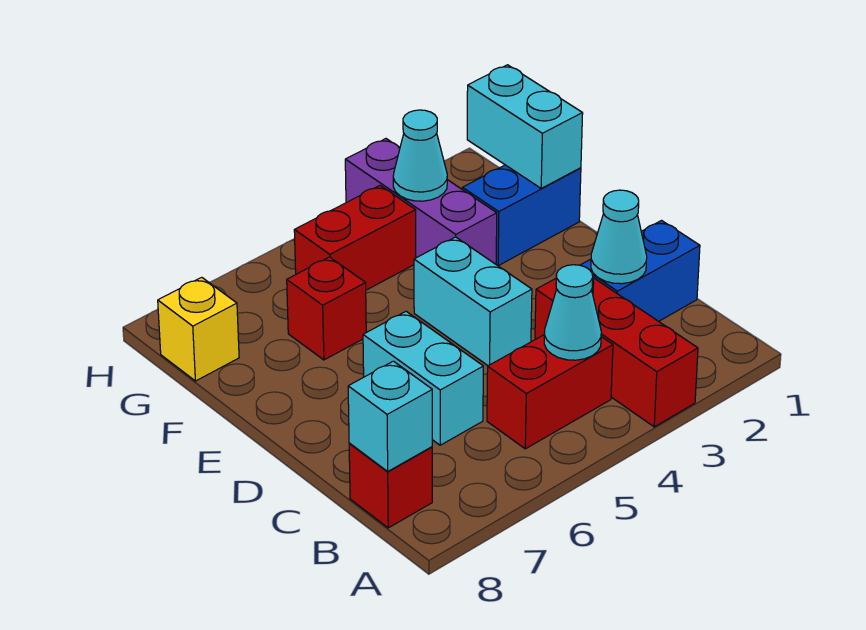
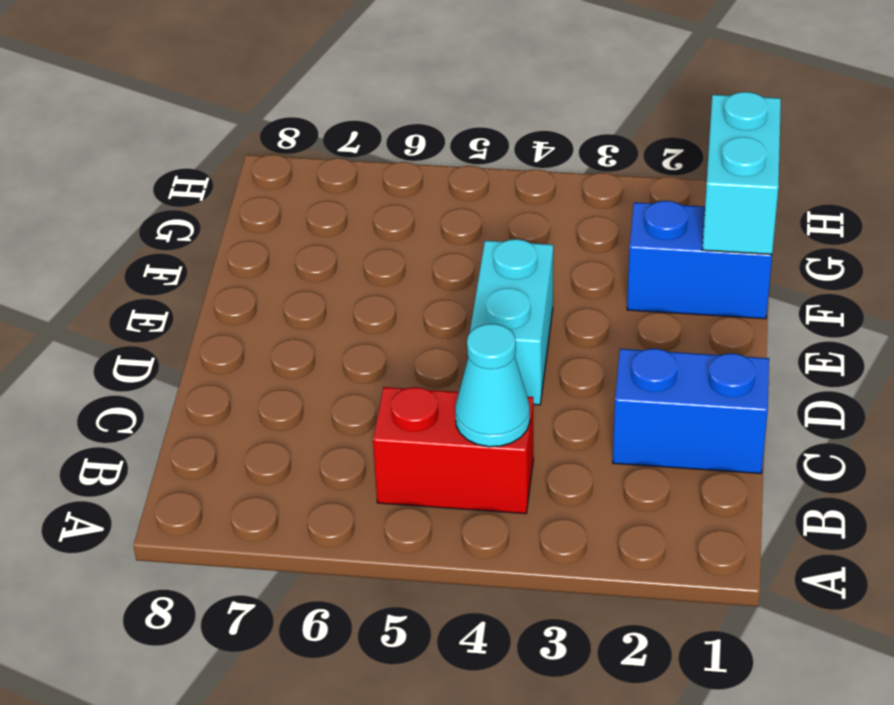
none -> red brick A3:C3 level 1
none -> red brick B8 level 1
none -> cyan brick C6:D6 level 1

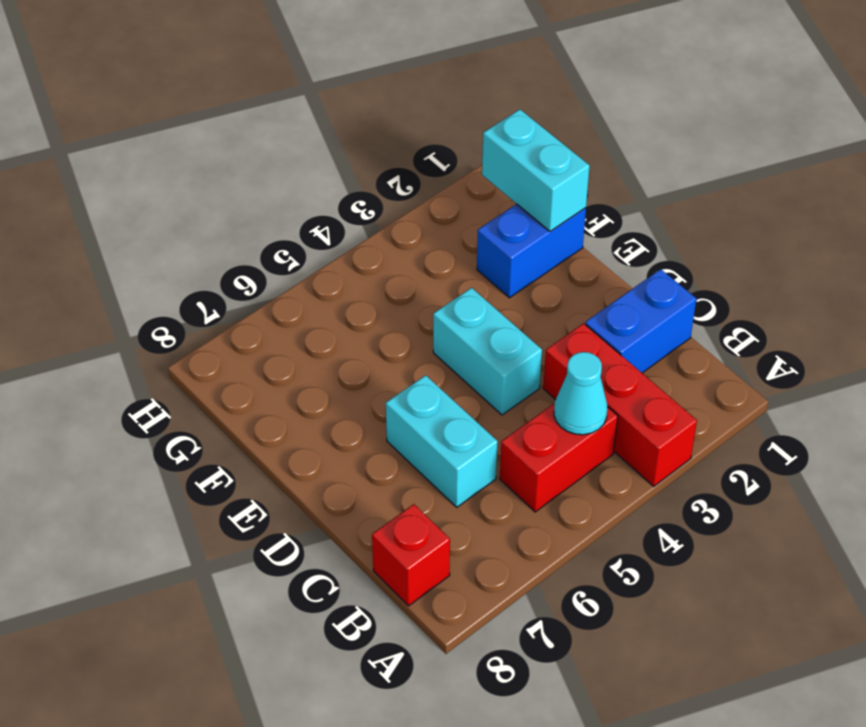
none -> purple brick F3:H3 level 1
none -> red brick F6 level 1
none -> red brick G4:G5 level 1

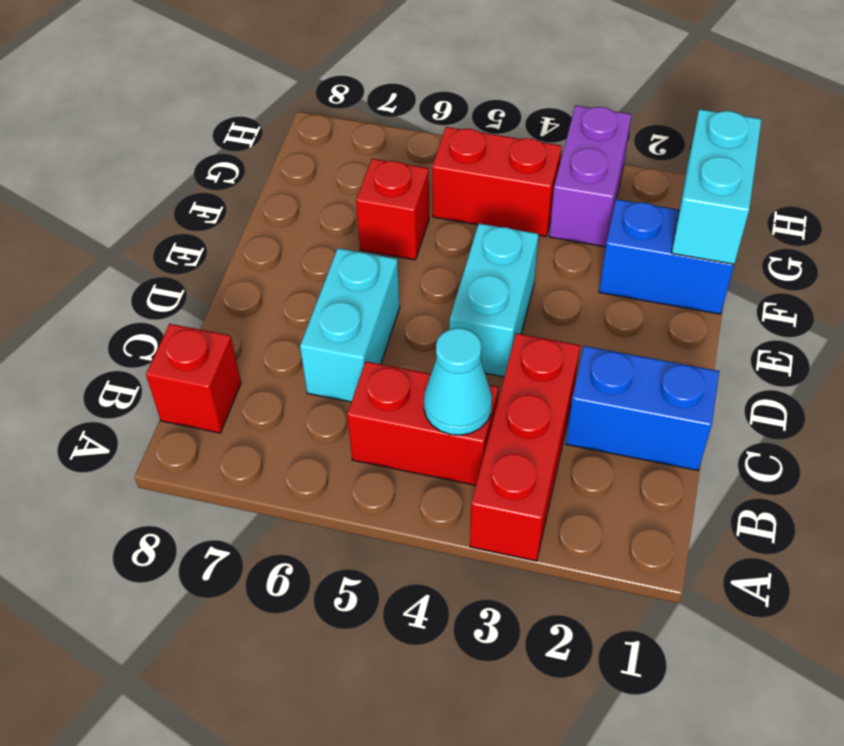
purple brick G3:H3 level 1 -> purple brick F3:H3 level 1
none -> yellow brick G8 level 1
none -> cyan brick B8 level 2
none -> cyan cone C2 level 2

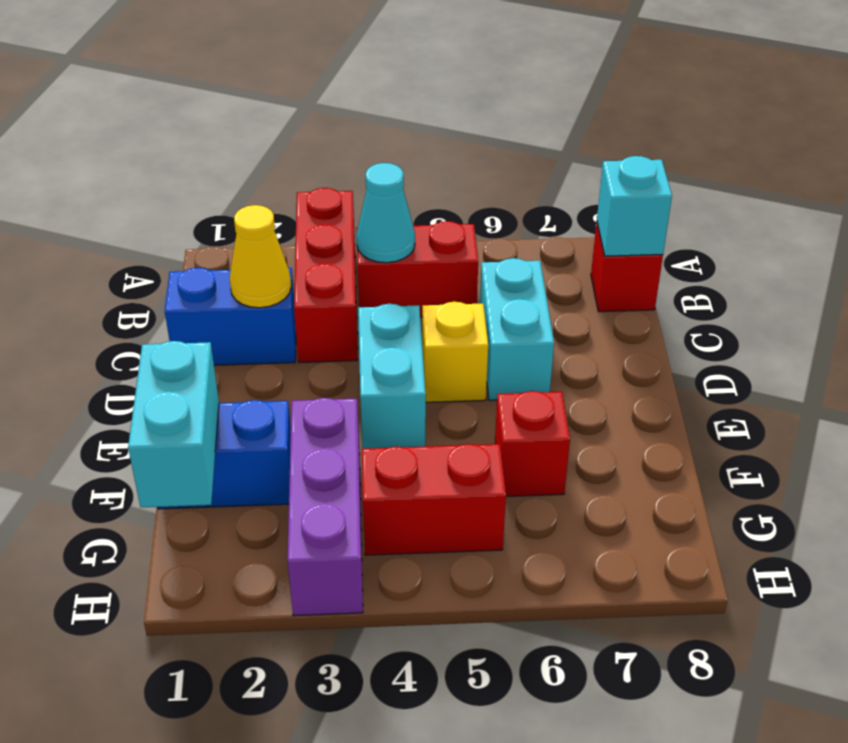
yellow cone C2 level 2 -> cyan cone C2 level 2
yellow brick D5 level 1 -> yellow brick G8 level 1
none -> cyan cone G3 level 2

